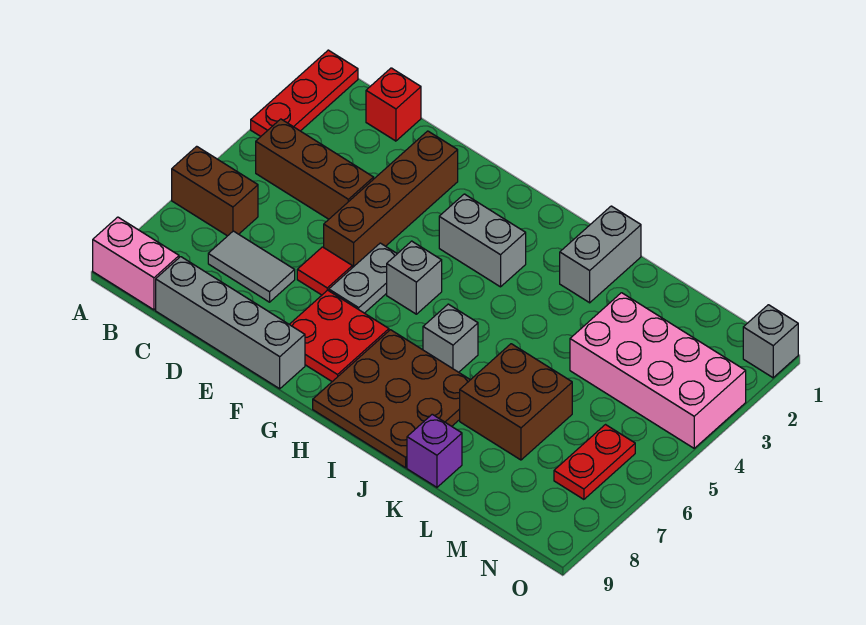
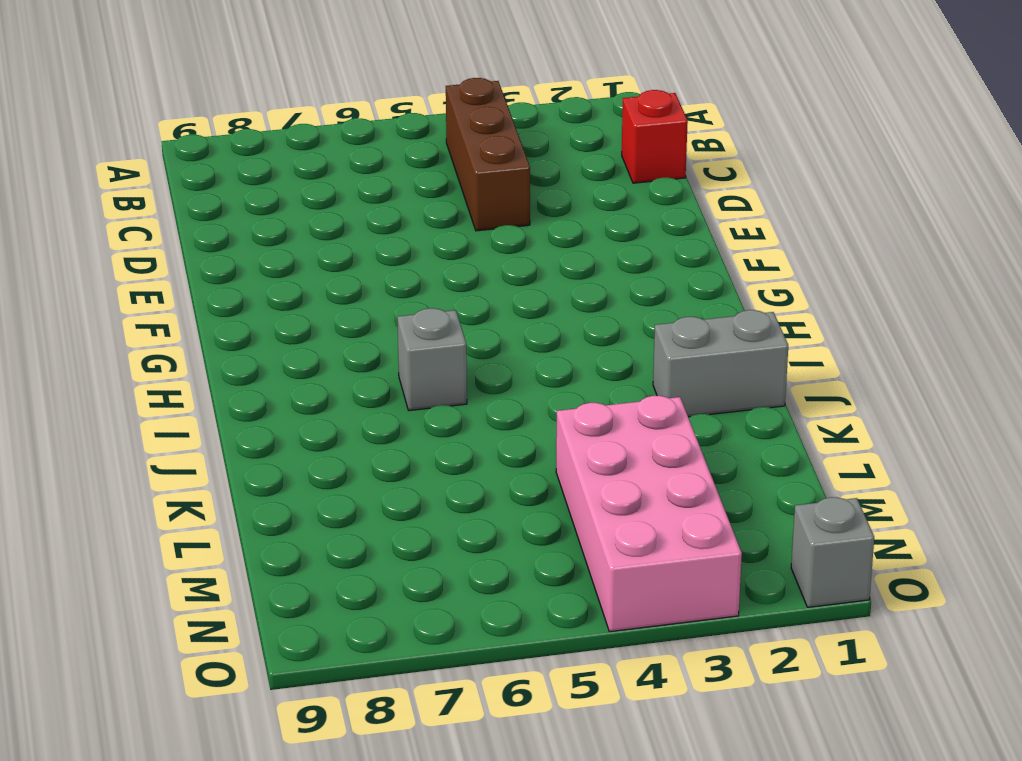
none -> red plate A1:A3 level 1
none -> brown brick A6:B6 level 1
none -> pink brick A9:B9 level 1

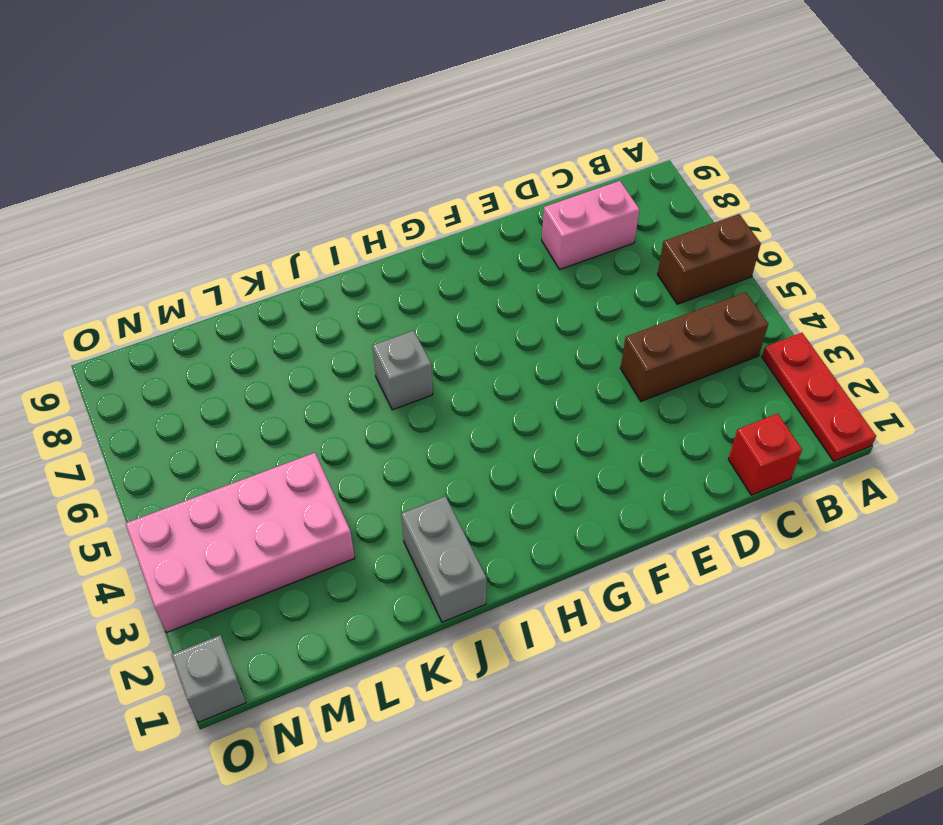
pink brick C8:D8 level 1 -> pink brick A9:B9 level 1
none -> grey tile C7:D7 level 1
none -> grey brick C9:F9 level 1
none -> brown brick E2:E5 level 1

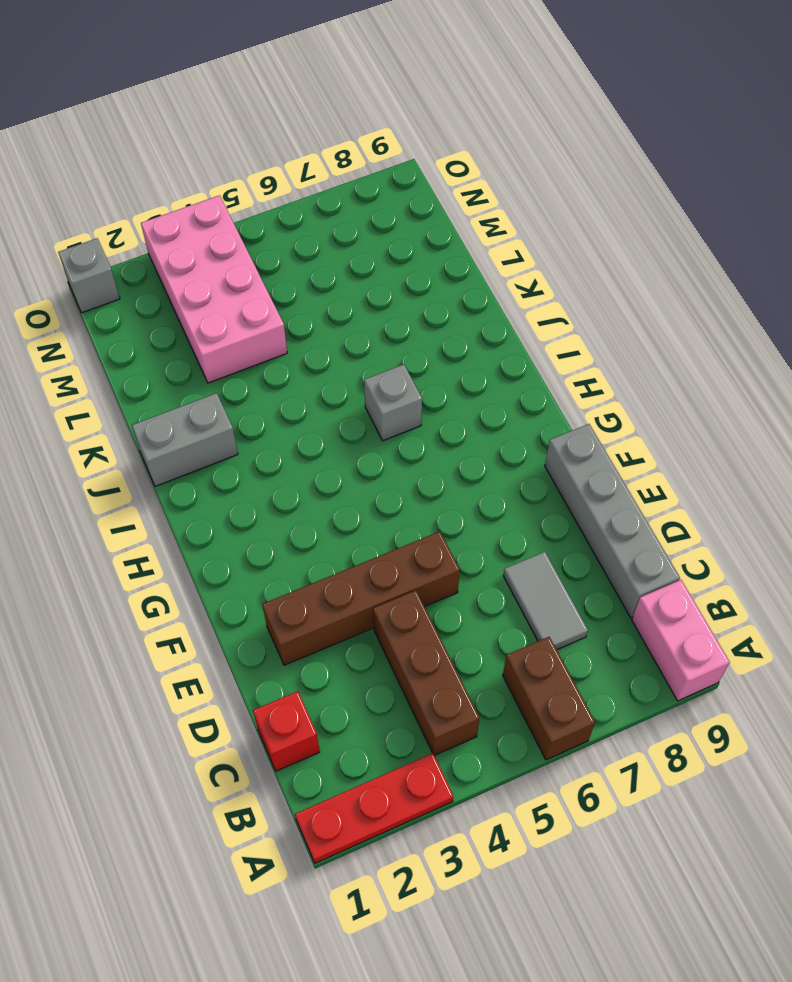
none -> red tile E6 level 1
none -> grey plate F5:F6 level 1
none -> red plate F7:G8 level 1

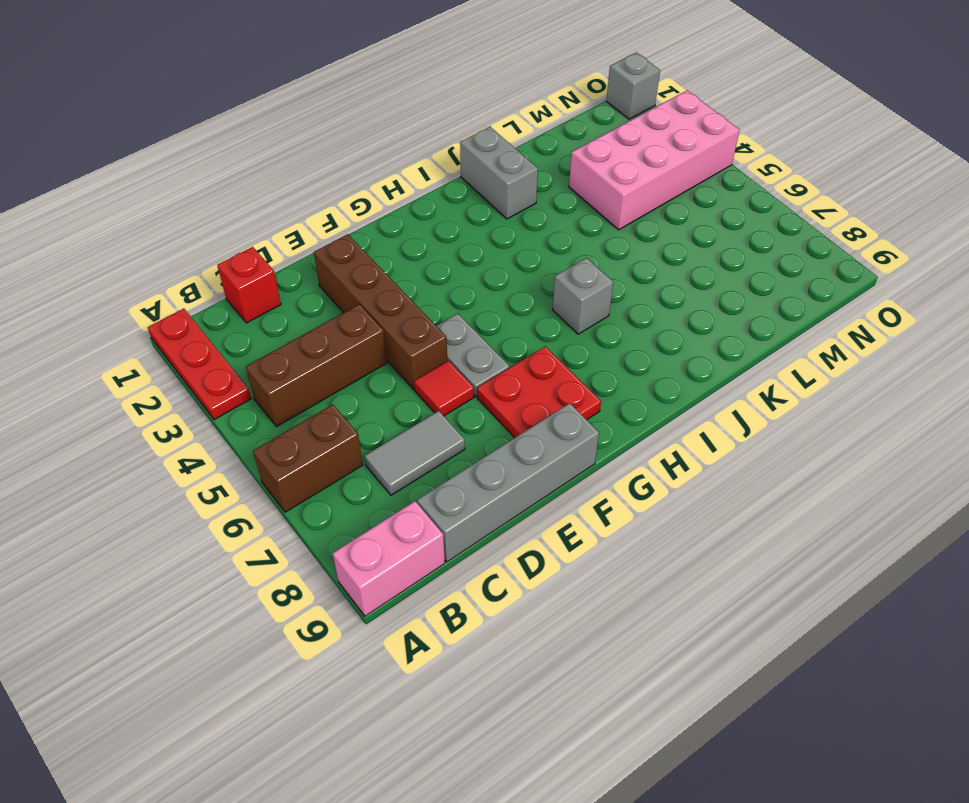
none -> grey brick G3:H3 level 1
none -> grey brick G5 level 1
none -> brown plate H7:J9 level 1

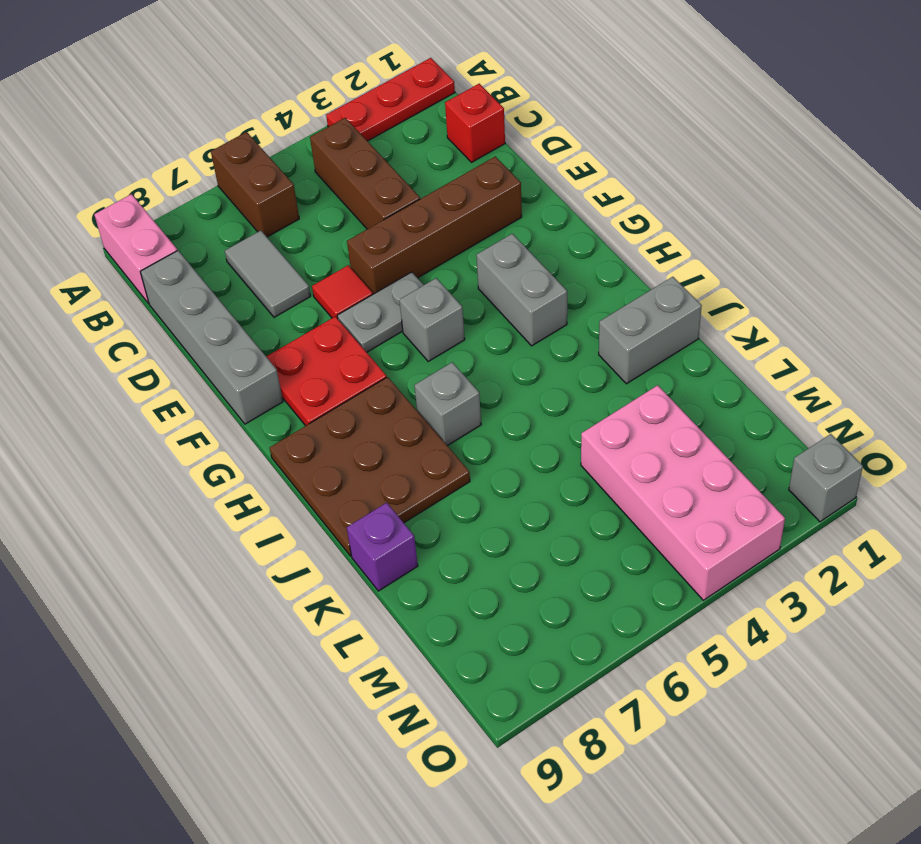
none -> brown brick K6:L7 level 1
none -> red plate N6:N7 level 1

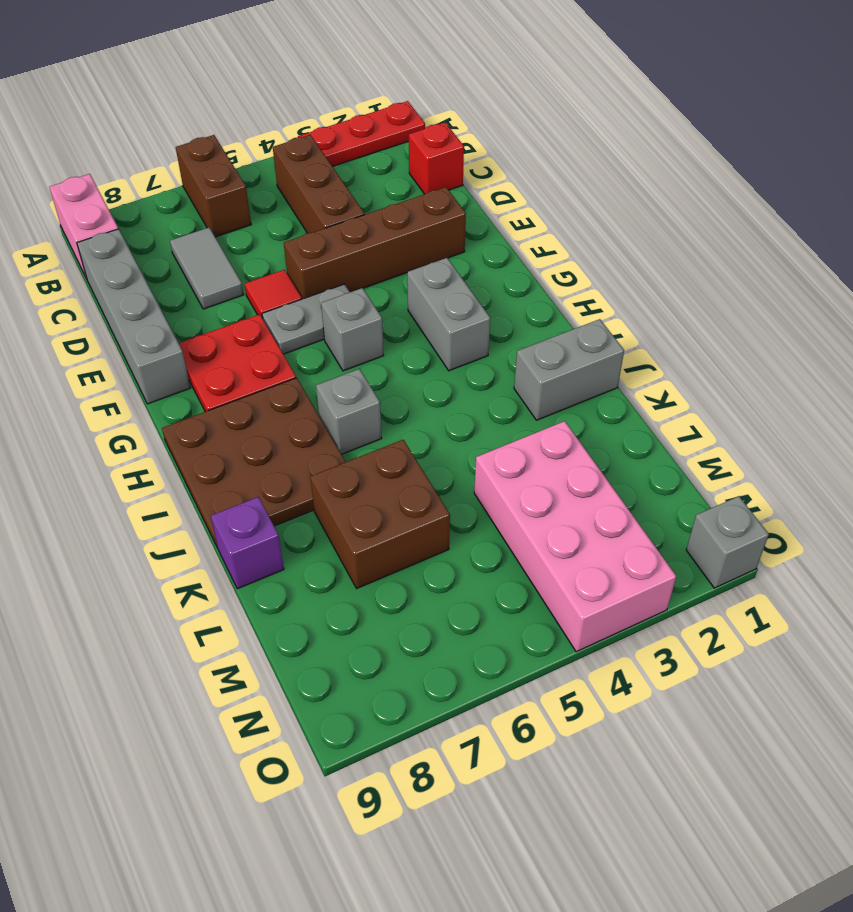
none -> red plate N6:N7 level 1

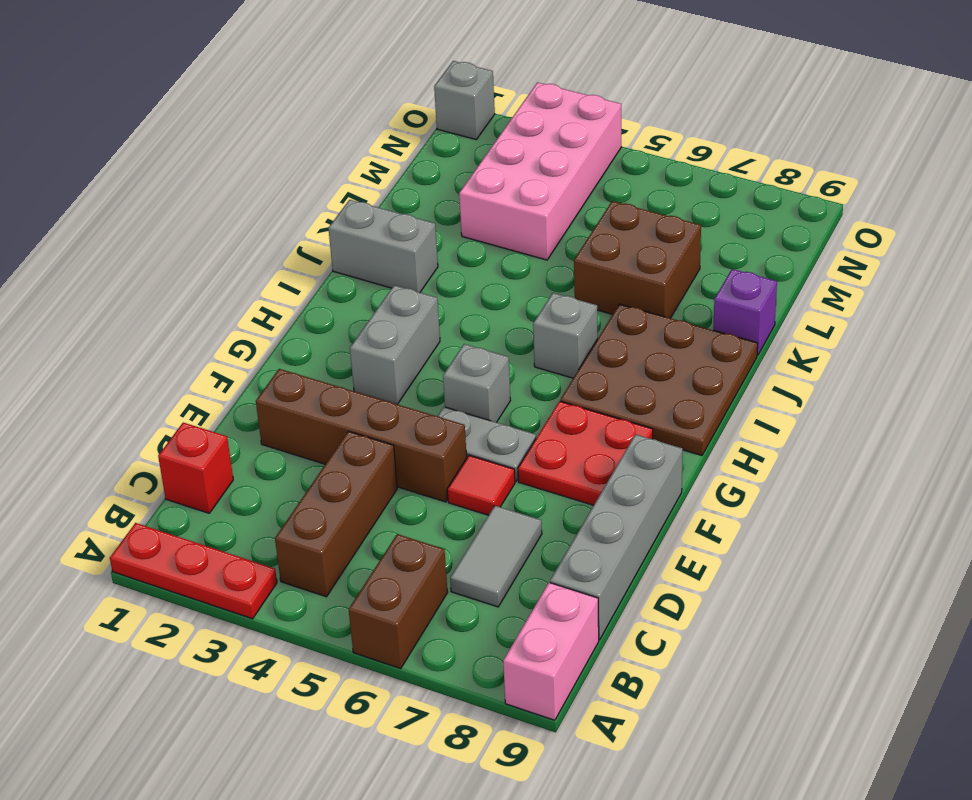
none -> red plate N6:N7 level 1

